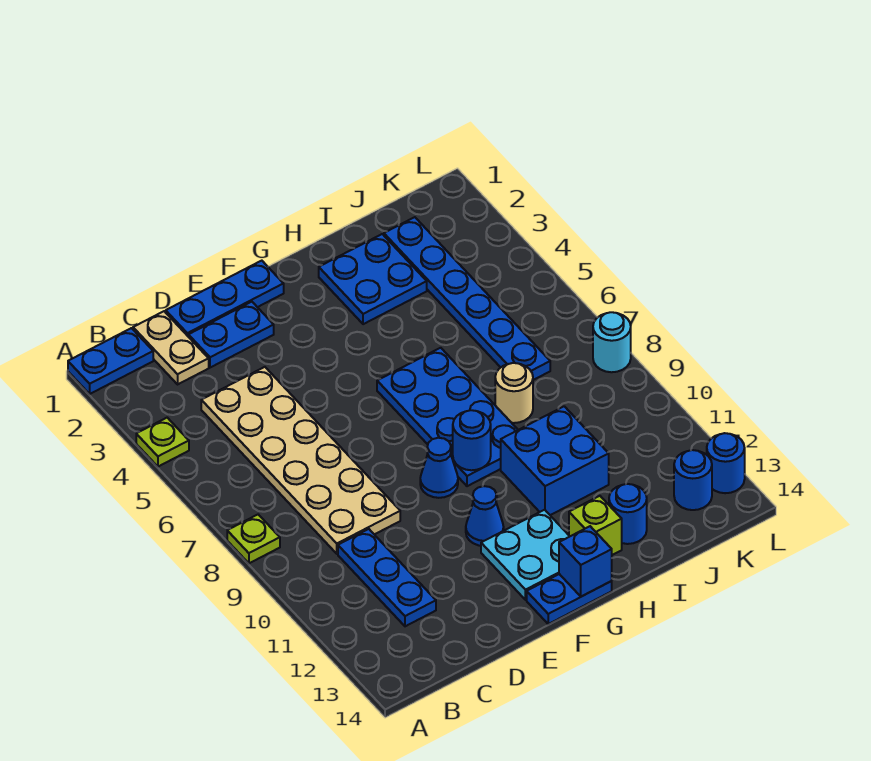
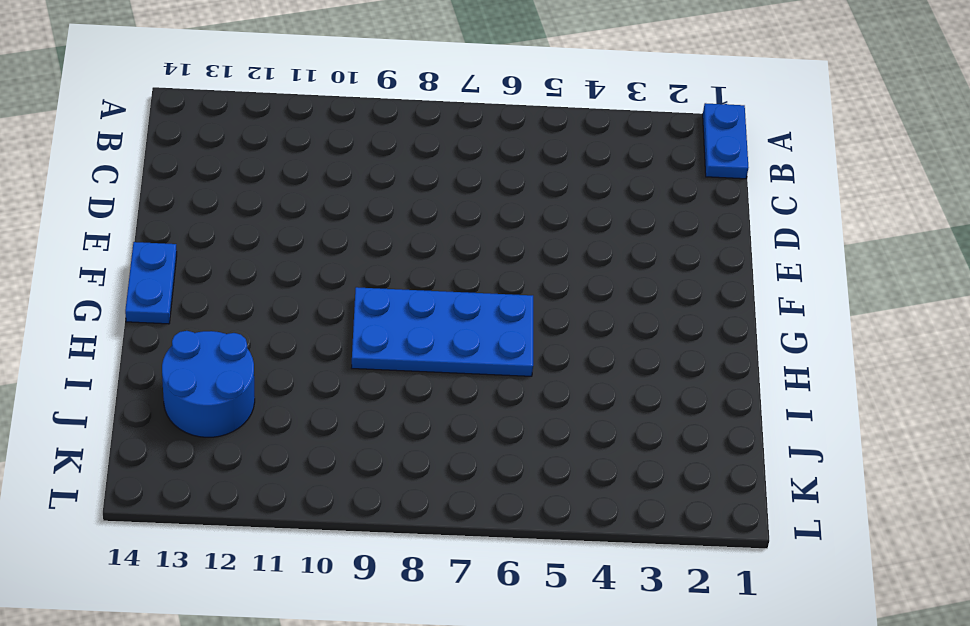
blue round brick I12:J13 level 1 -> blue round brick I13 level 1
none -> lime plate A4 level 1
none -> lime plate A8 level 1
none -> tan plate C1:C2 level 1

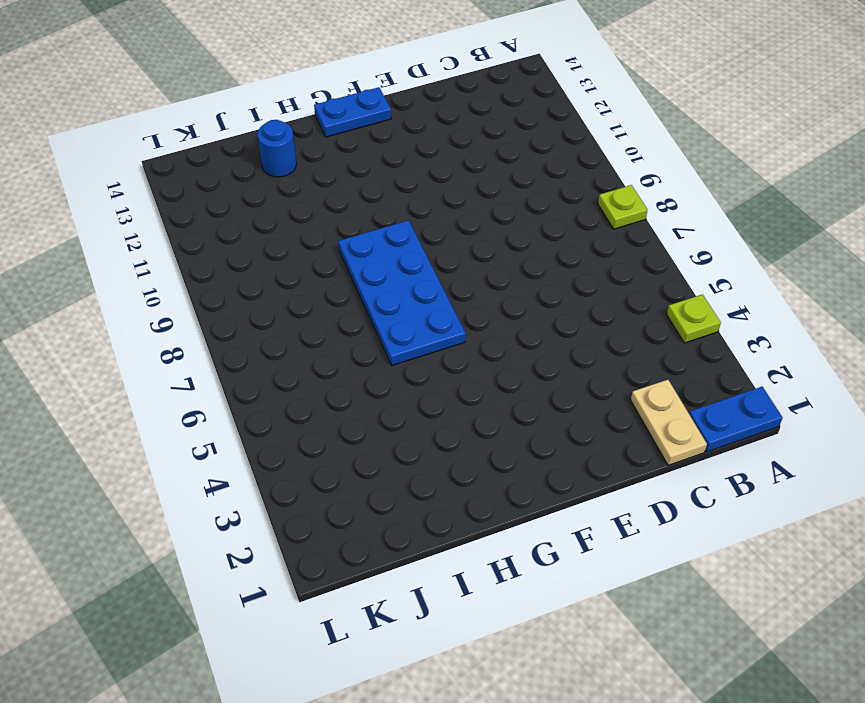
none -> tan plate C4:D9 level 1
none -> blue plate C10:C12 level 1
none -> blue plate D1:F1 level 1

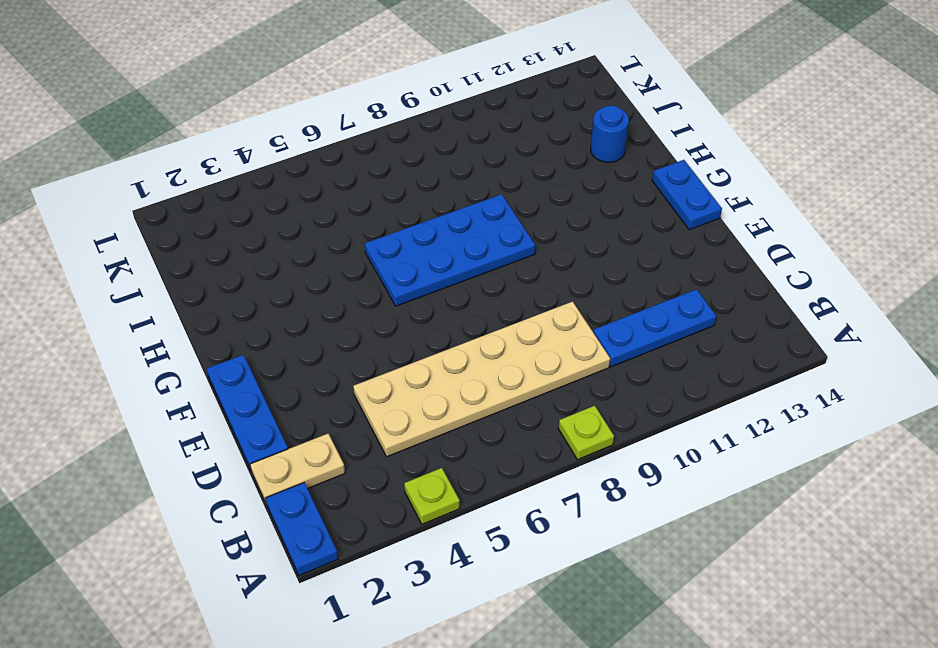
none -> blue plate D2:E2 level 1
none -> blue cone F9 level 1
none -> blue cone F11 level 1

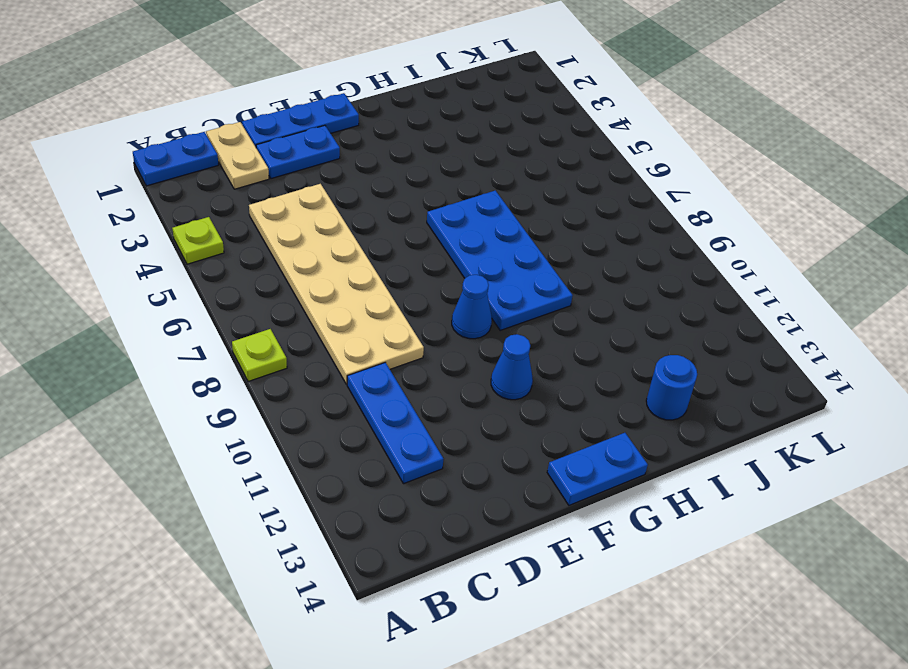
none -> cyan plate F12:G13 level 1
none -> blue plate H2:I3 level 1
none -> blue brick H10:I11 level 1

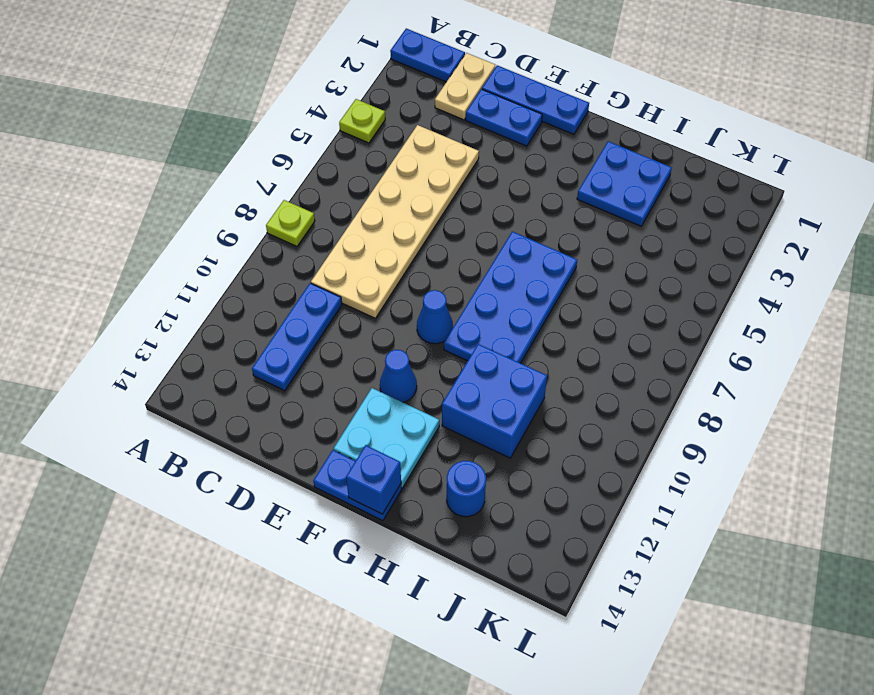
none -> lime brick H13 level 1
none -> tan round brick I8 level 1
none -> blue plate J2:J7 level 1

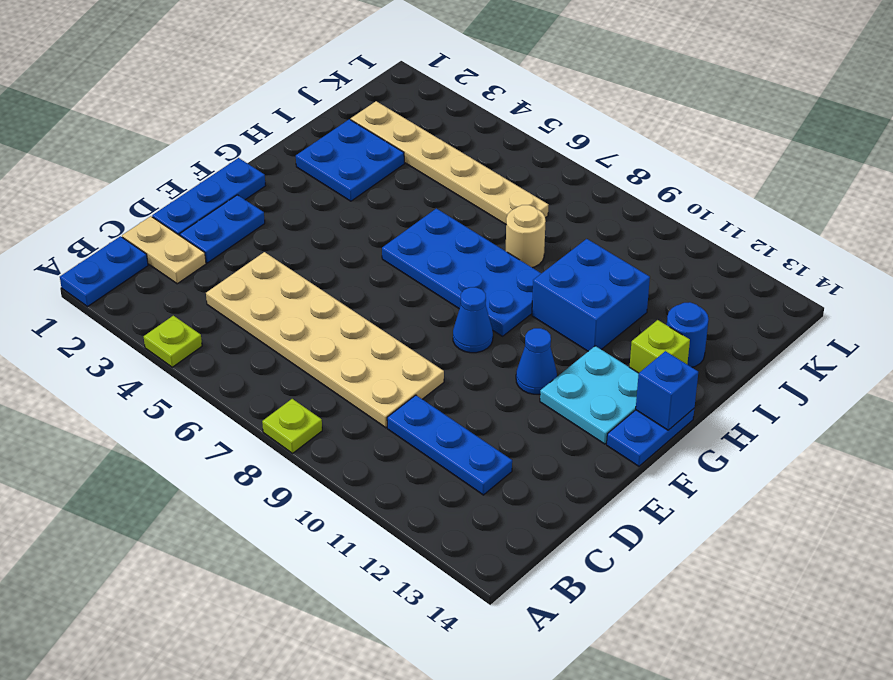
tan plate J2:J7 level 1 -> blue plate J2:J7 level 1
none -> blue round brick K13 level 1
none -> cyan round brick L8 level 1
none -> blue round brick L13 level 1

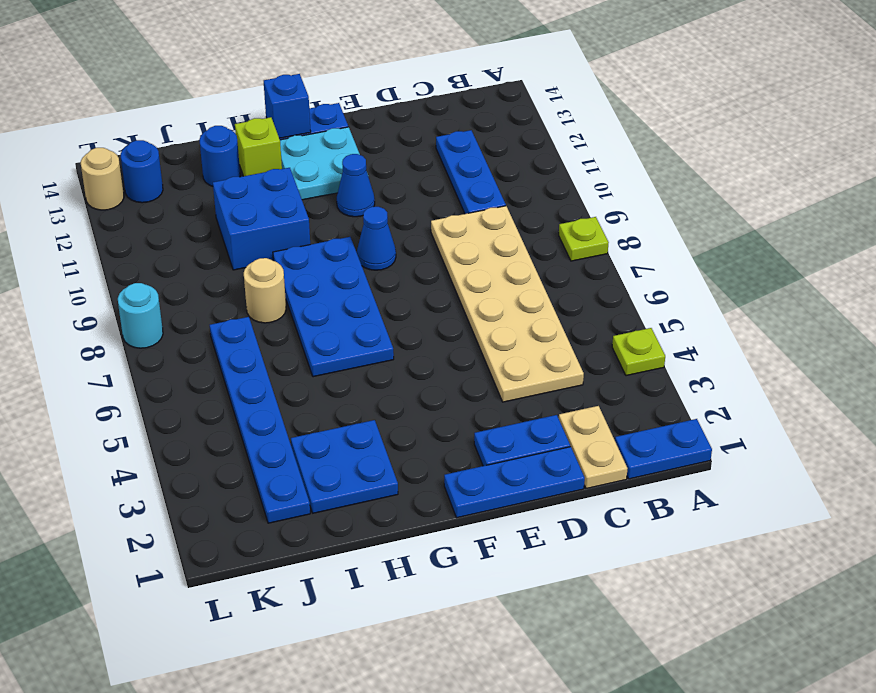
tan round brick L13 level 1 -> blue round brick L13 level 1
none -> blue round brick G9 level 2

